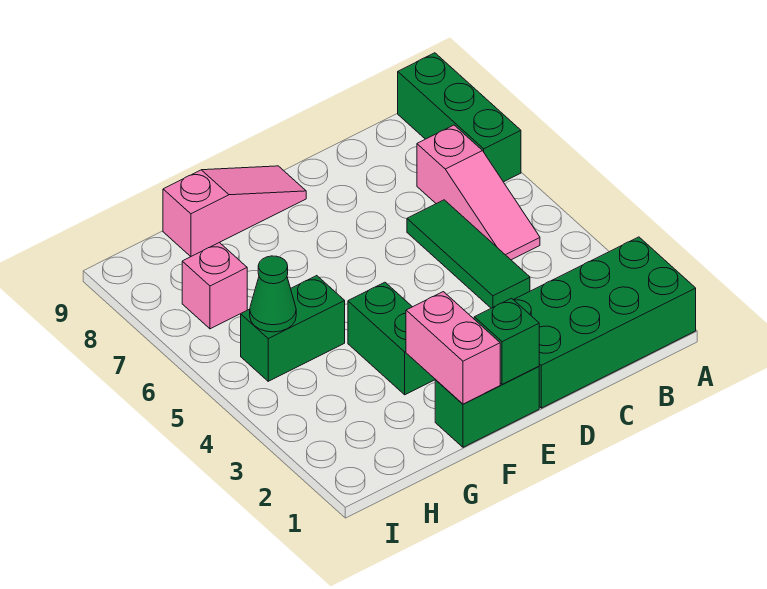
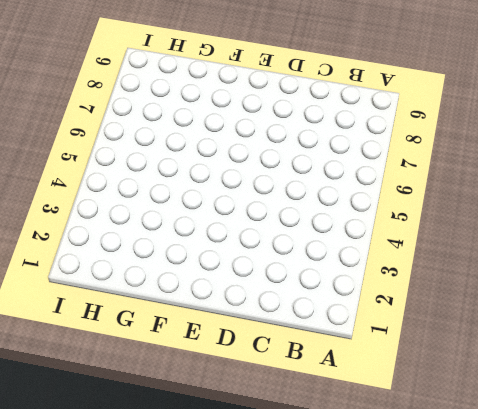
none -> green brick A1:D2 level 1
none -> green brick A7:A9 level 1
none -> pink slope B5:B7 level 1 top 7

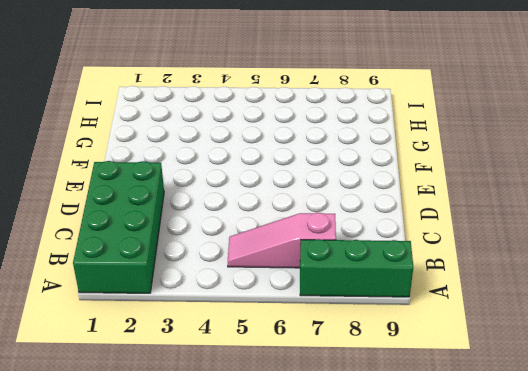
none -> green tile C4:C6 level 1
none -> green brick E1:F1 level 1
none -> pink slope E9:G9 level 1 top G

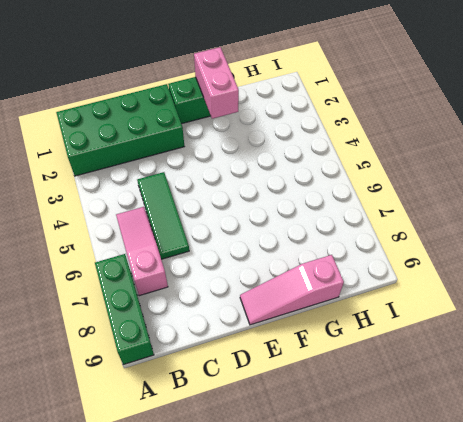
none -> green brick F3:F4 level 1
none -> green brick G5:H5 level 1
none -> pink brick H7 level 1

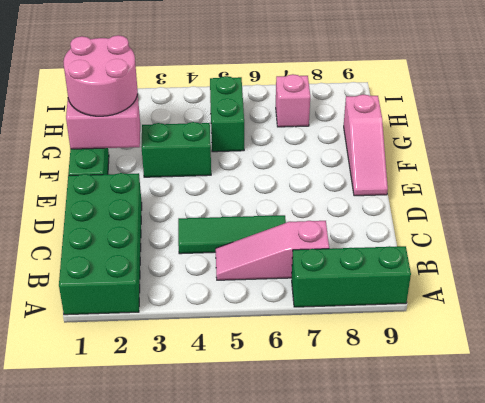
pink round brick F1:G2 level 3 -> none
none -> green brick E1 level 2
none -> green cone H5 level 2

